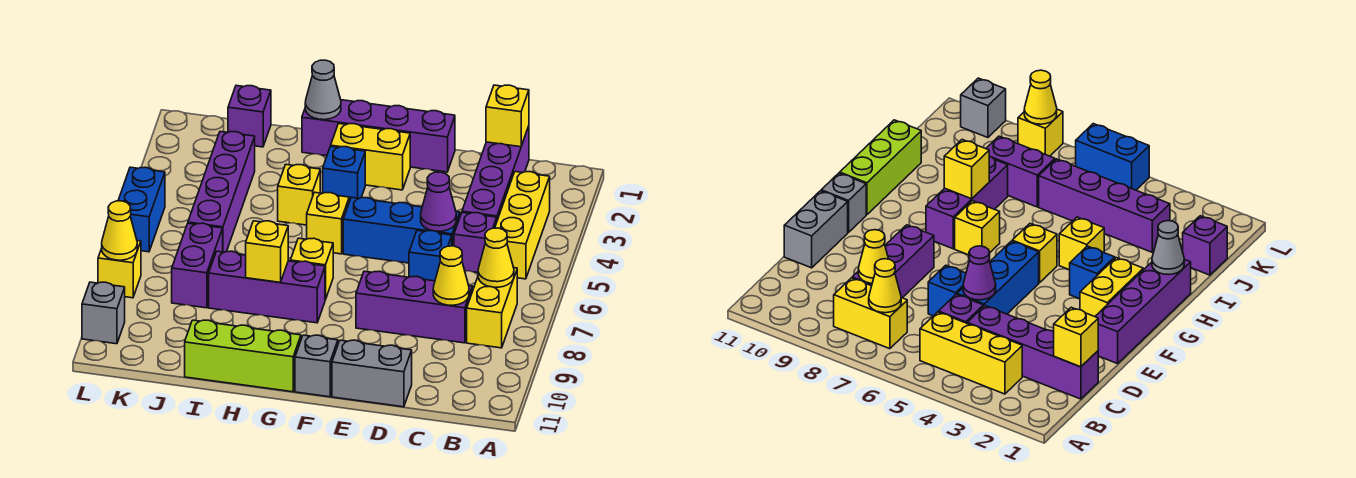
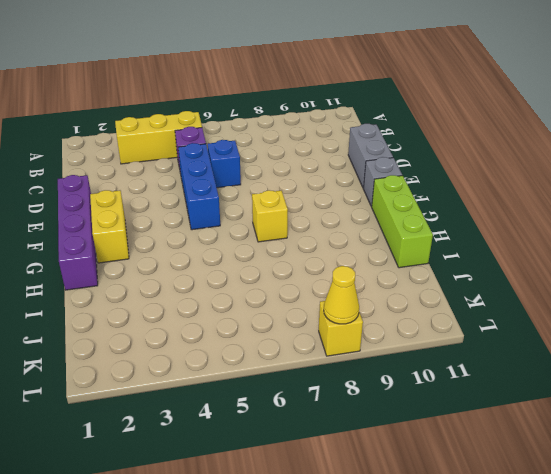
none -> yellow brick B7:B8 level 1
none -> purple brick C1:C4 level 1
none -> purple brick C8:E8 level 1
none -> blue brick G3 level 1

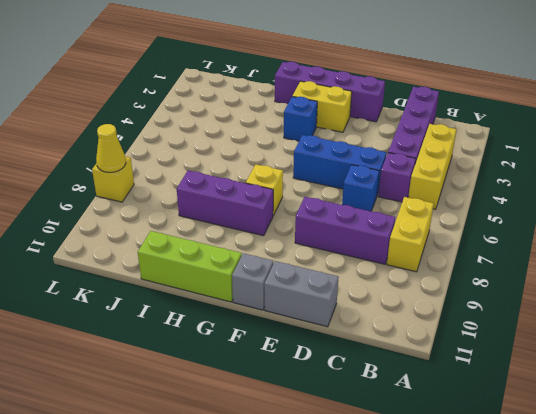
none -> yellow brick G5 level 1
none -> yellow brick H4 level 1
none -> purple brick J1 level 1
none -> purple brick J3:J6 level 1

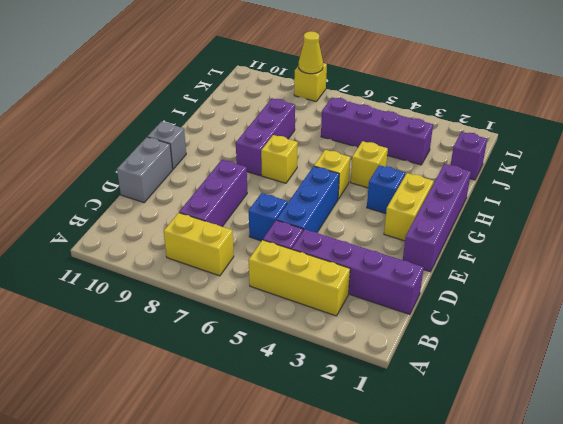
none -> lime brick G11:I11 level 1
none -> purple brick J7:J8 level 1
none -> blue brick L5:L6 level 1
none -> grey brick L10 level 1

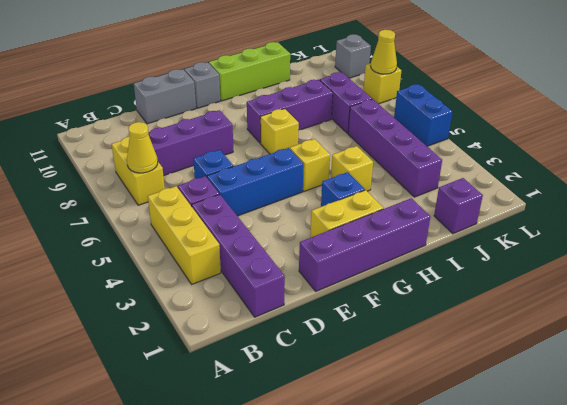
none -> yellow brick C1 level 2
none -> yellow cone C8 level 2
none -> purple cone D5 level 2
none -> grey cone H1 level 2

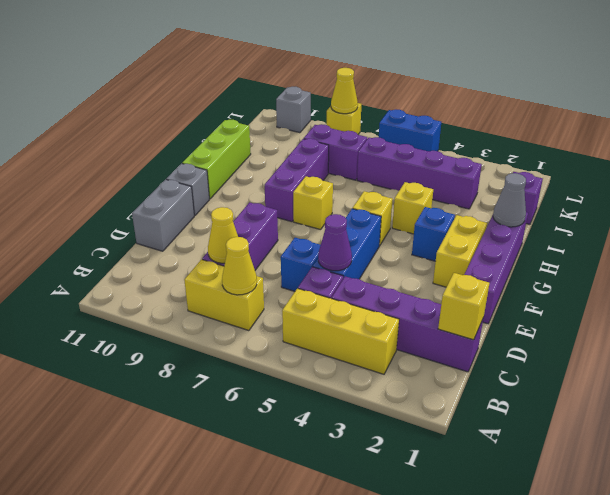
none -> yellow brick H8 level 2

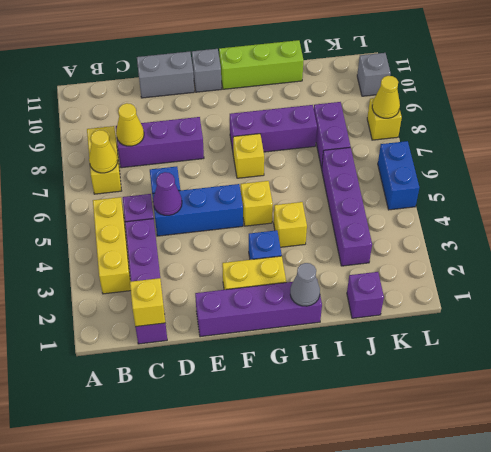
none -> yellow brick H8 level 2

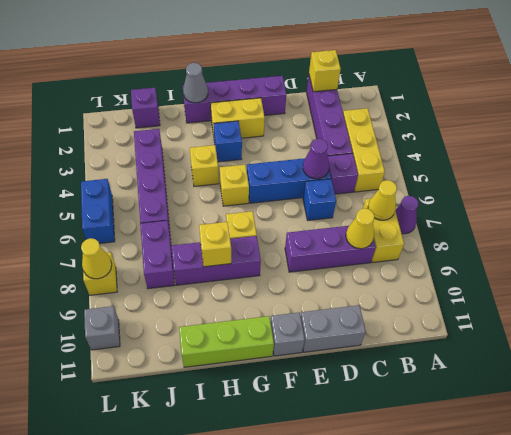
purple cone A7 level 1 -> none

